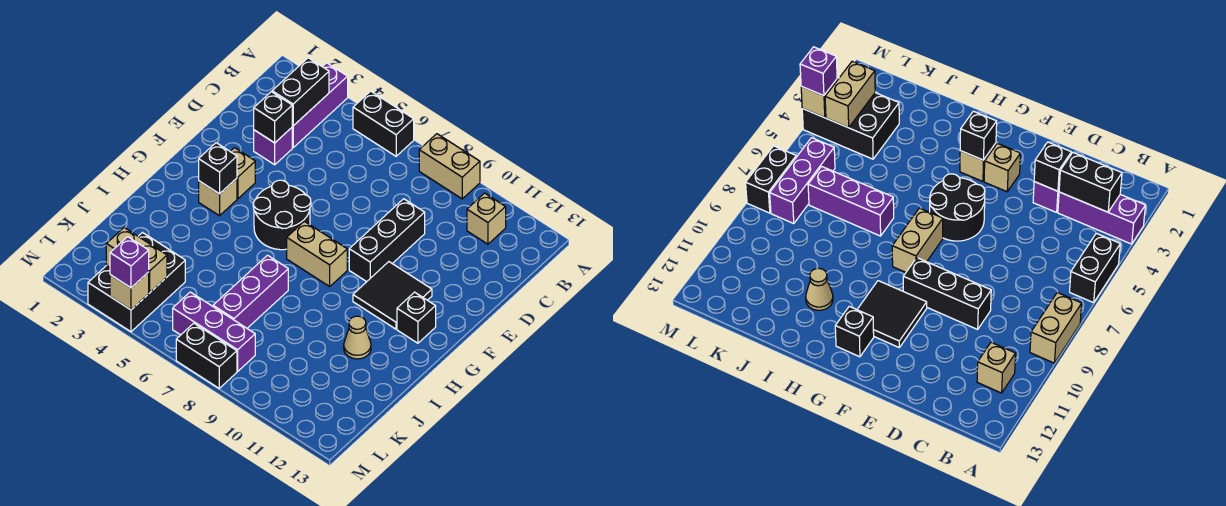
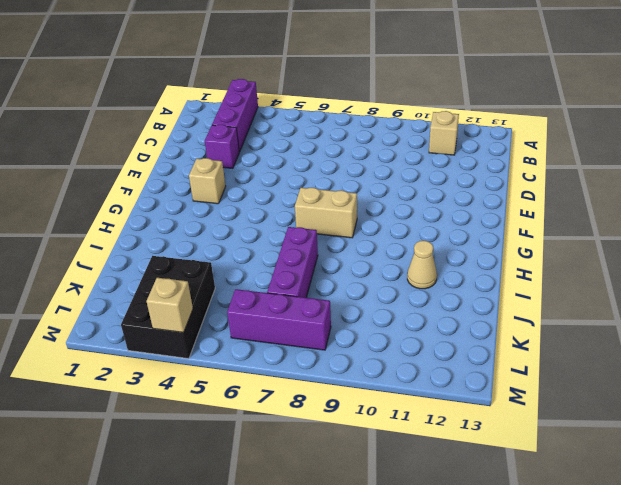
none -> black brick A5:A6 level 1
none -> tan brick A8:A9 level 1
none -> black brick D9:F9 level 1

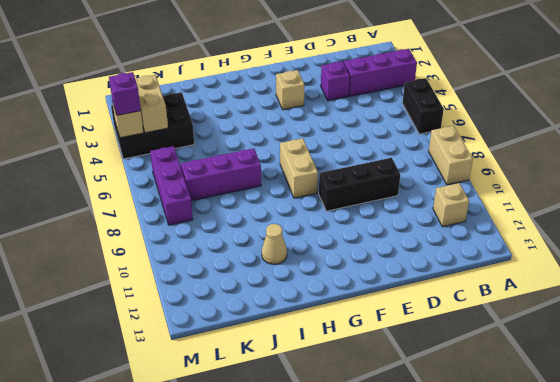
none -> black round brick F5:G6 level 1
none -> black tile F10:G11 level 1
none -> tan brick G3 level 1

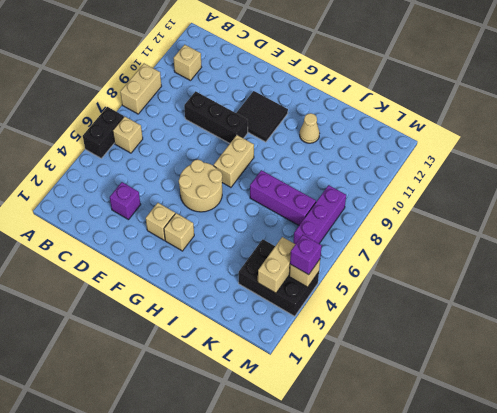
tan brick B6 level 1 -> none
tan round brick F5:G6 level 1 -> black round brick F5:G6 level 1
none -> purple brick A3:C3 level 1
none -> black brick G12 level 1
none -> black brick M7:M8 level 1

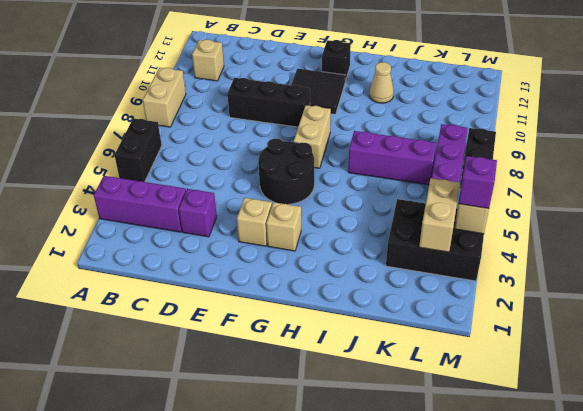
none -> black brick B3:C3 level 2
none -> black brick D3 level 2
none -> black brick G3 level 2

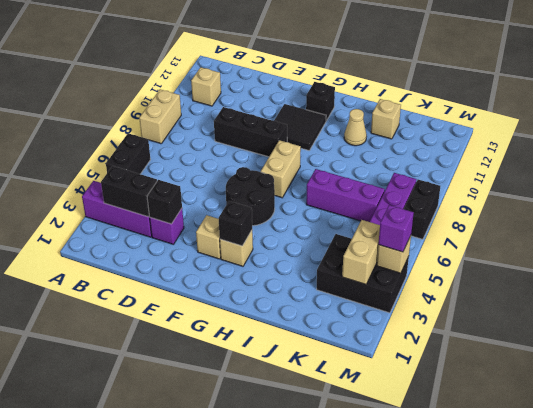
tan brick J12 level 1 -> none

